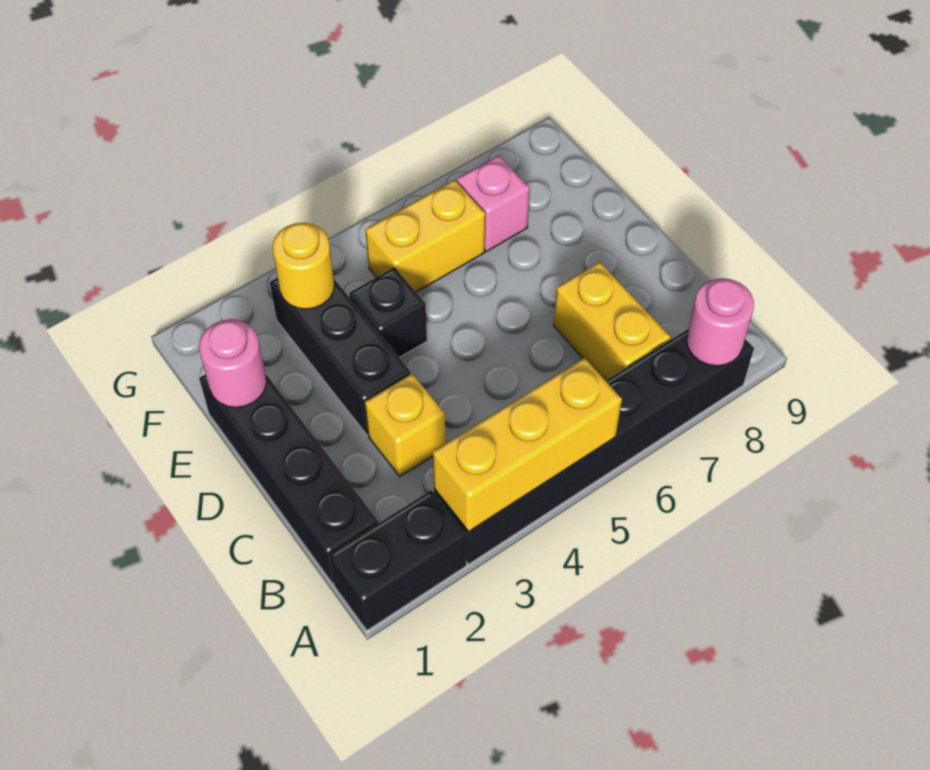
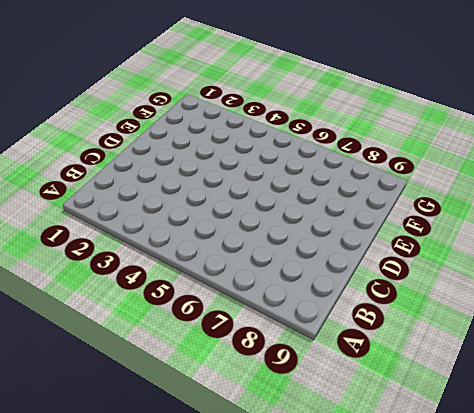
none -> black brick A1:A2 level 1
none -> black brick A3:A8 level 1
none -> black brick B1:E1 level 1

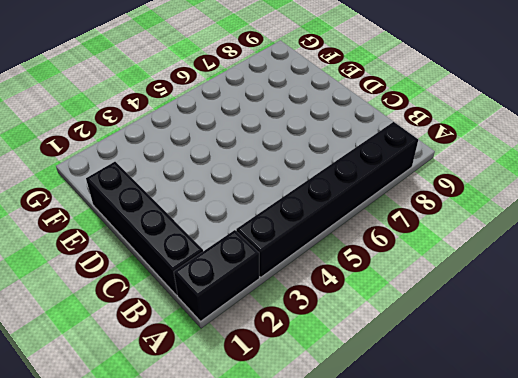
none -> yellow brick B7:C7 level 1
none -> yellow brick C3 level 1
none -> black brick D3:F3 level 1

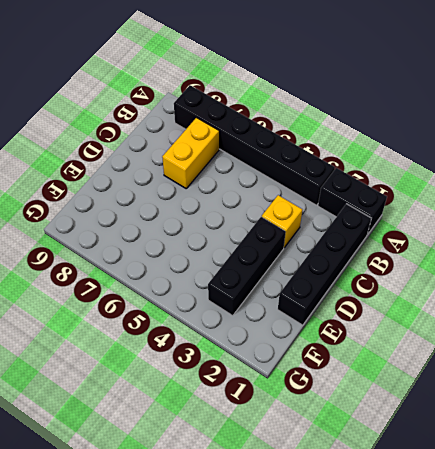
none -> black brick E4 level 1
none -> yellow brick F5:F6 level 1
none -> pink brick F7 level 1

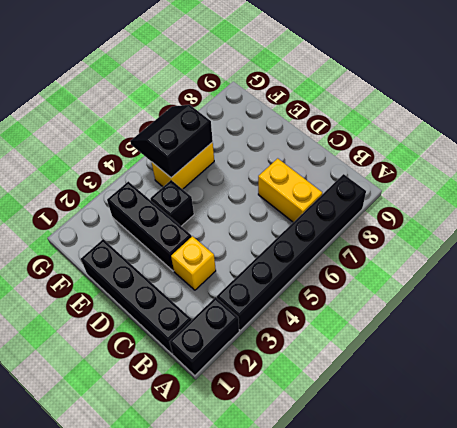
black slope F5:G6 level 2 top F -> none
none -> pink brick F7 level 1
none -> yellow brick A3:A5 level 2
none -> pink round brick A8 level 2

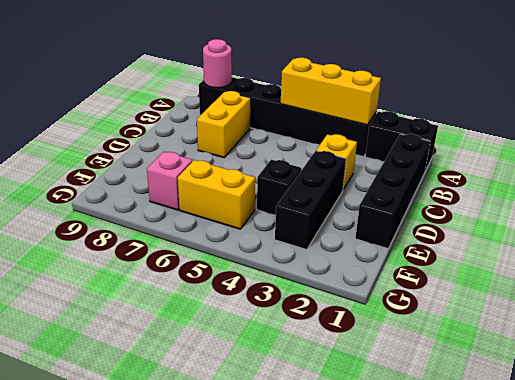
none -> pink round brick E1 level 2
none -> yellow round brick F3 level 2

